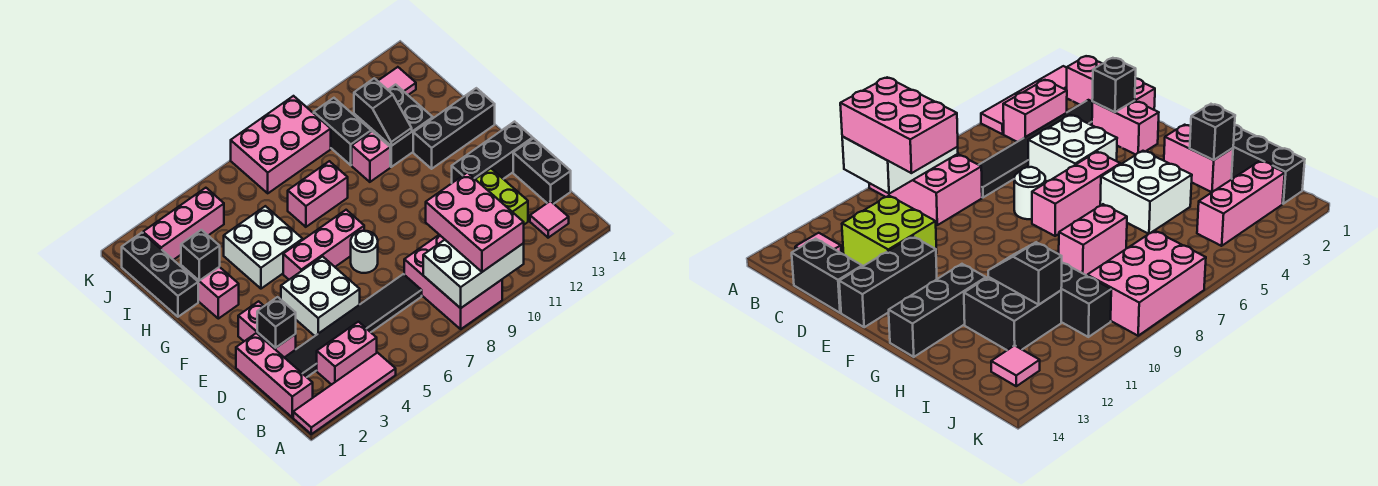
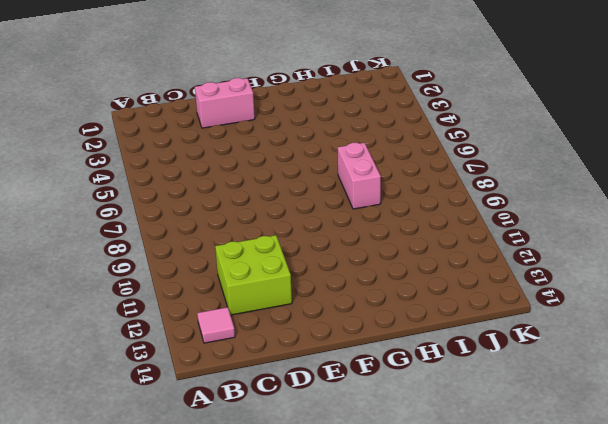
none -> pink tile A1:A4 level 1
none -> pink brick A8:C9 level 1
none -> pink brick B1:D1 level 1

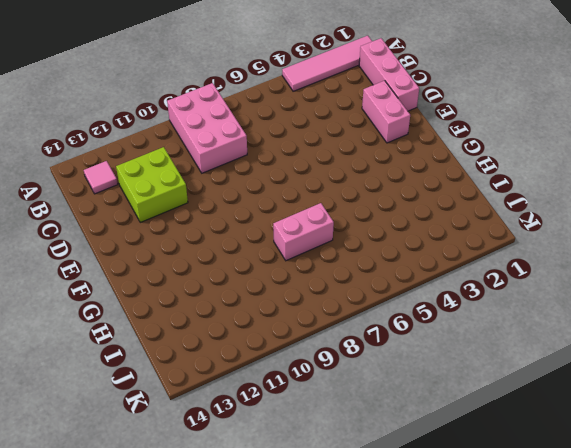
none -> pink brick B3:B4 level 1
none -> black tile C2:C7 level 1
none -> black brick C14:D14 level 1

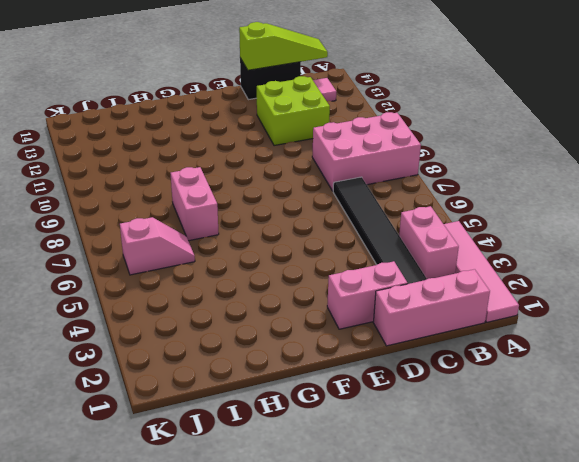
lime slope B14:D14 level 2 top D -> none
pink slope I6:J6 level 1 top J -> none
none -> white brick D4:E5 level 1
none -> white round brick E7 level 1
none -> black brick E12:E14 level 1

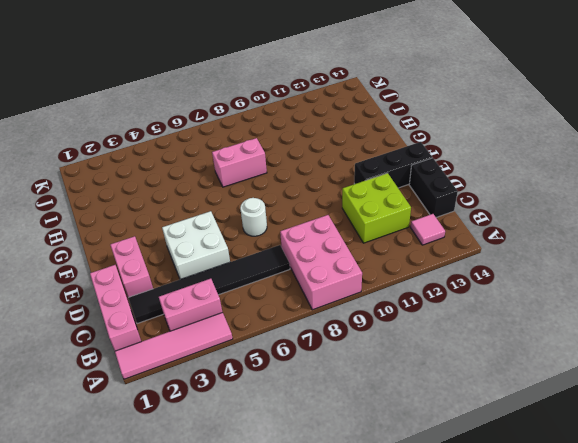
none -> pink brick F5:F7 level 1
none -> pink brick G2:H2 level 1
none -> white brick G4:H5 level 1

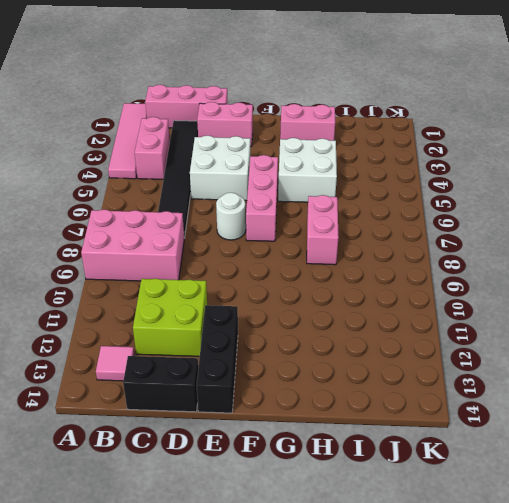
none -> black brick G12:G14 level 1
none -> black brick H1:J1 level 1
none -> pink brick H10 level 1

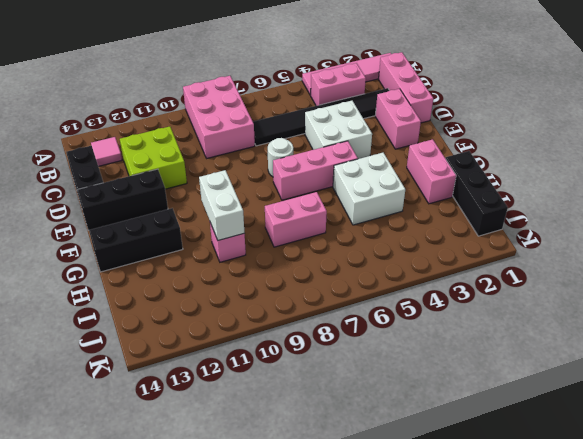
white brick G10:H10 level 2 -> none
none -> black brick H11:I12 level 1
none -> black brick I10:J10 level 1
none -> pink brick J2:J4 level 1

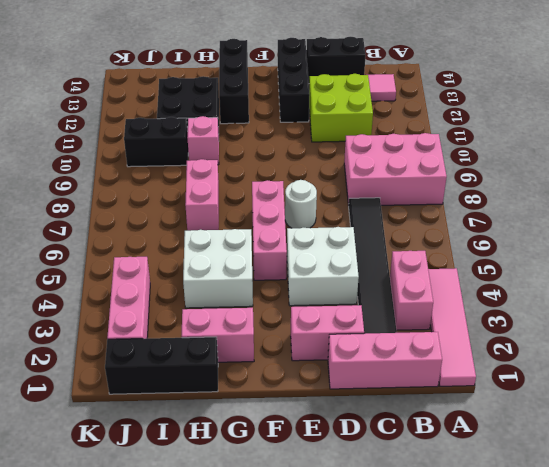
none -> pink brick J7:K9 level 1
none -> pink tile J13 level 1
none -> white brick A8:B10 level 2

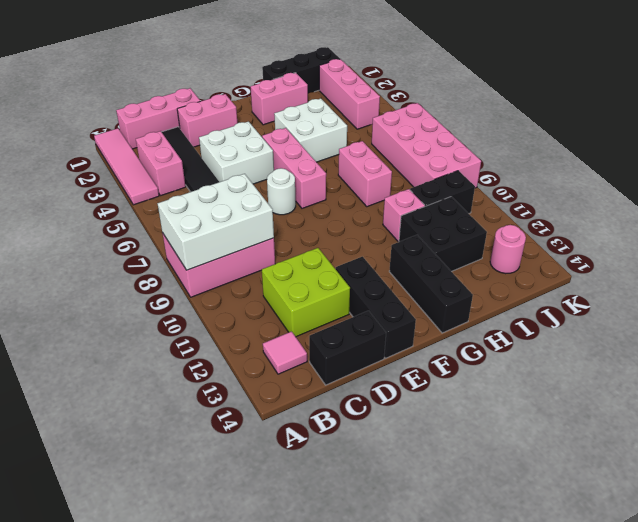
white brick A8:C9 level 2 -> white brick A8:B10 level 2
pink brick J6:K9 level 1 -> pink brick J7:K9 level 1
pink round brick J13 level 1 -> pink tile J13 level 1
none -> black brick D2 level 2
none -> black brick H2 level 2
none -> black slope H11:I11 level 2 top I

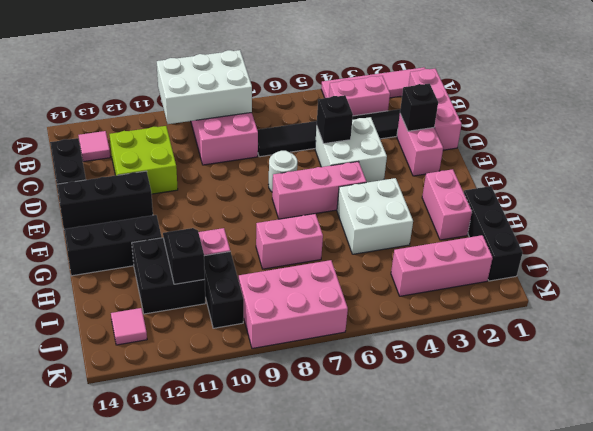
black brick D5 level 2 -> black brick H2 level 2
none -> pink brick A9:C10 level 3

